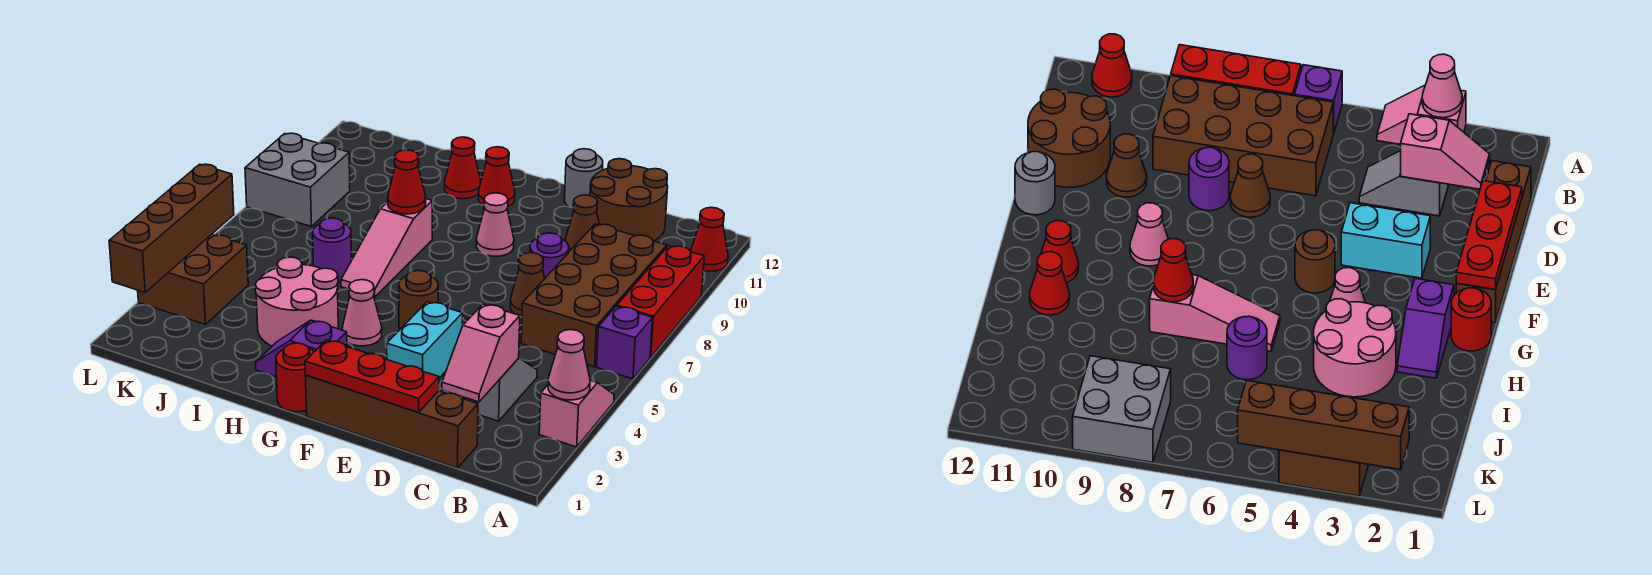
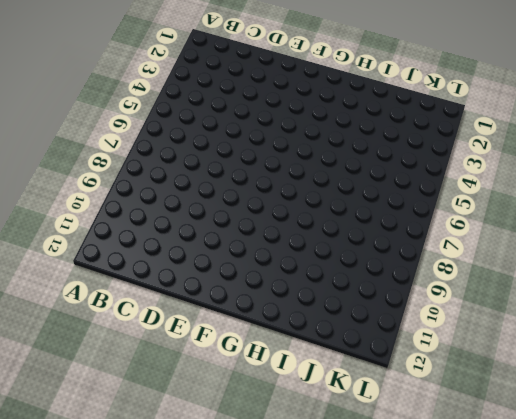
none -> pink slope A3:A4 level 1 top 3
none -> purple brick A6 level 1
none -> red brick A7:A9 level 1
none -> red cone A11 level 1

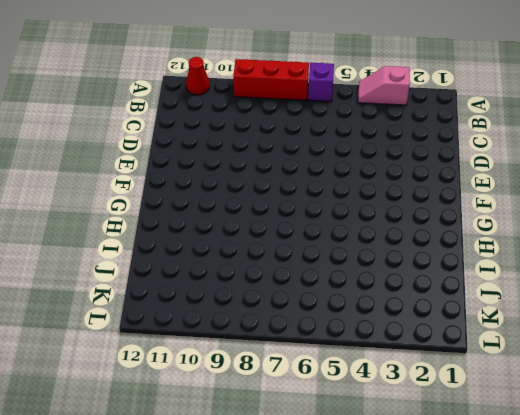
none -> brown brick B6:C9 level 1
none -> brown brick C1:F1 level 1
none -> grey slope C3:C4 level 1 top 3
none -> brown round brick C11:D12 level 1

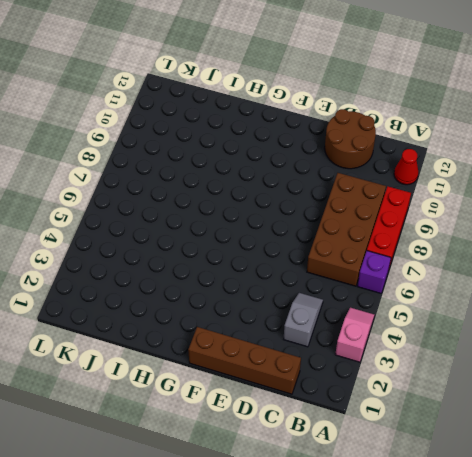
none -> brown cone D7 level 1
none -> purple round brick D8 level 1
none -> brown cone D10 level 1
none -> cyan brick E3:E4 level 1

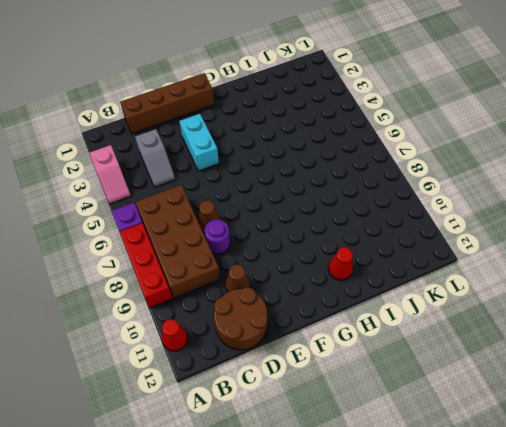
none -> grey round brick E12 level 1
none -> brown round brick F5 level 1
none -> pink cone F9 level 1
none -> red round brick G1 level 1

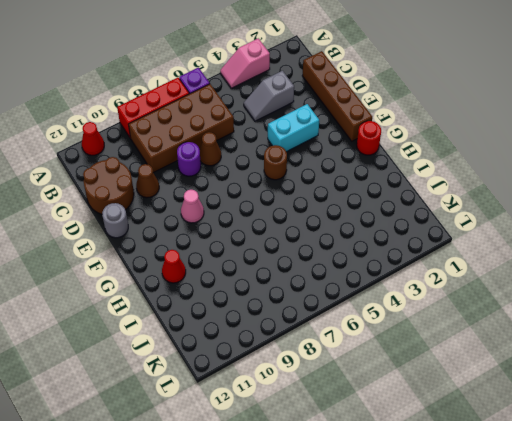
none -> purple slope G2:H2 level 1 top G
none -> pink cone G4 level 1
none -> red cone G11 level 1
none -> pink round brick H3:I4 level 1

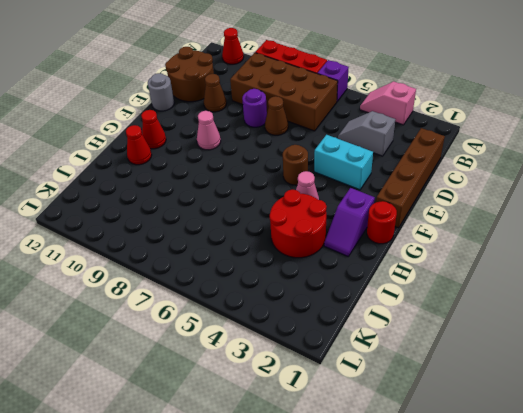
red round brick H3:I4 level 1 -> pink round brick H3:I4 level 1
none -> pink slope H6:H8 level 1 top 8
none -> purple round brick I6 level 1
none -> brown brick K3:L4 level 1
none -> grey brick K8:L9 level 1

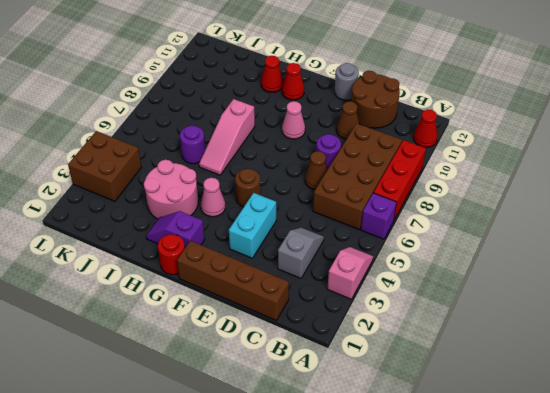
none -> grey brick K8:L9 level 1
none -> pink cone A3 level 2
none -> pink slope C2:C3 level 2 top 3
none -> red plate D1:F1 level 2

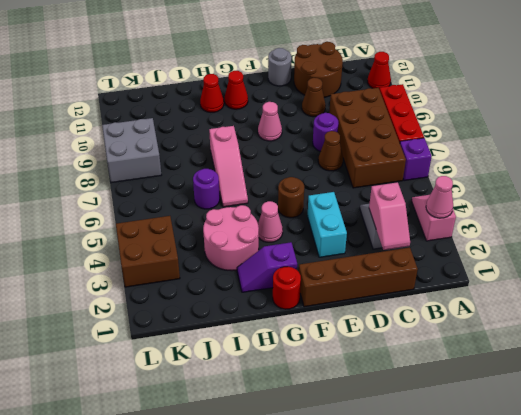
none -> red plate D1:F1 level 2
none -> red cone H8 level 2
none -> brown brick L2:L5 level 2

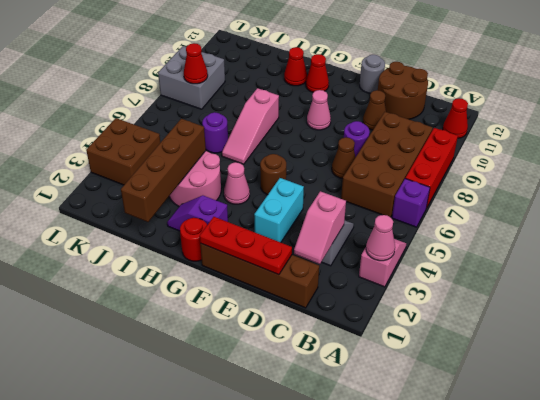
brown brick I1:I4 level 2 -> brown brick L2:L5 level 2
red cone K8 level 2 -> red cone H8 level 2

